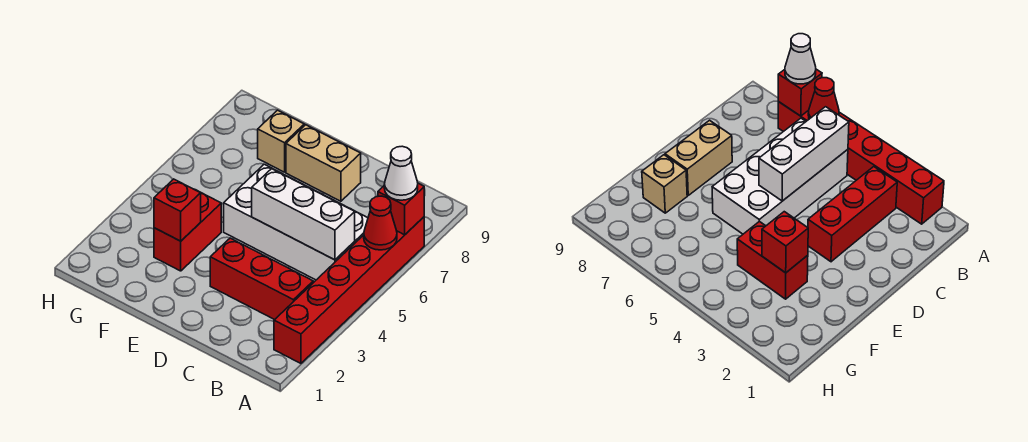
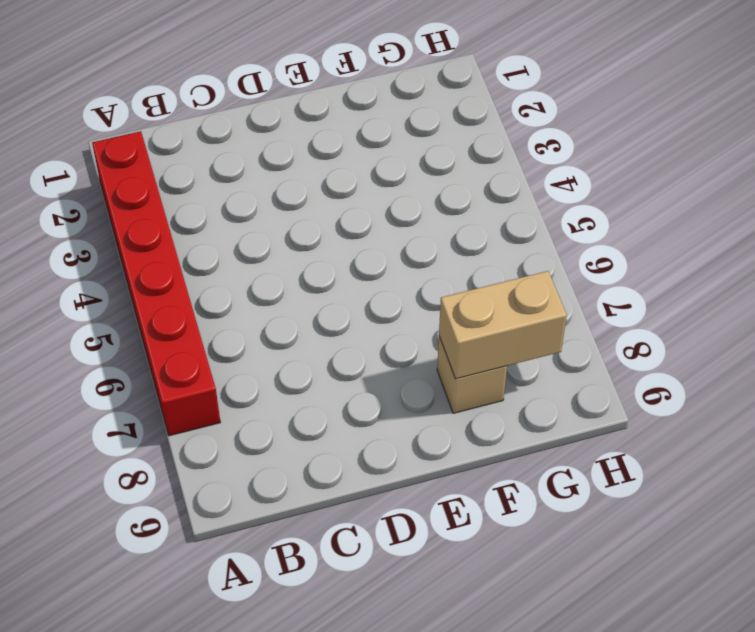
tan brick F8:G8 level 2 -> tan brick D8:E8 level 1
none -> red brick B3:D3 level 1
none -> white brick B5:E6 level 1

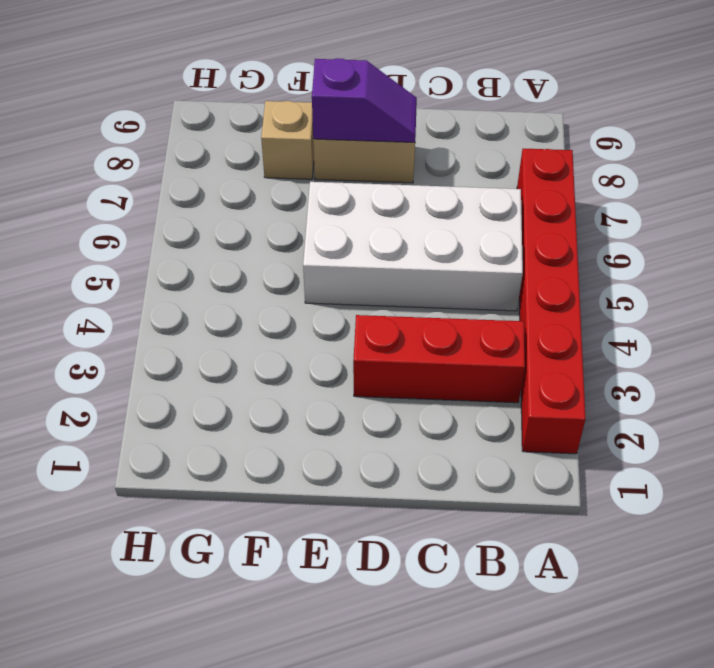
purple slope D8:E8 level 2 top E -> none
none -> red brick F3:F4 level 1
none -> red cone A6 level 2

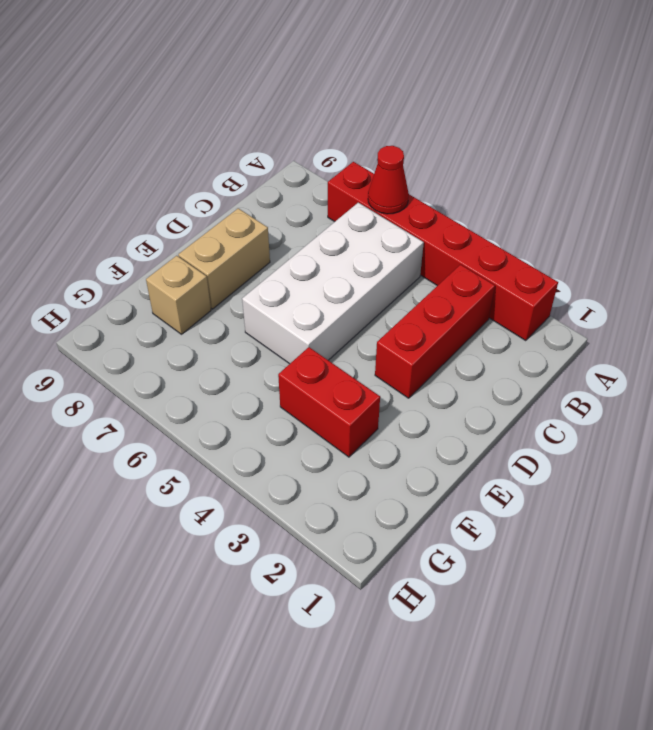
none -> red brick A7 level 2
none -> white brick B5:D5 level 2

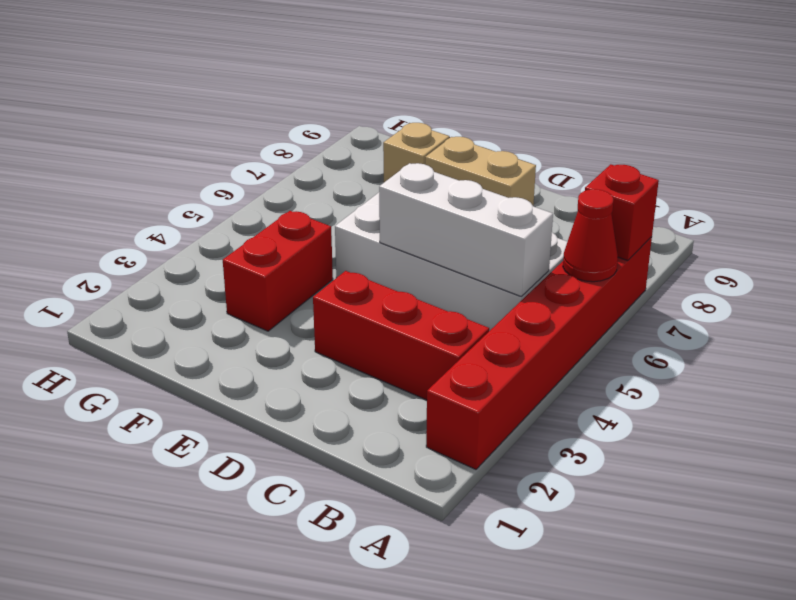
none -> red brick F3 level 2
none -> white cone A7 level 3

